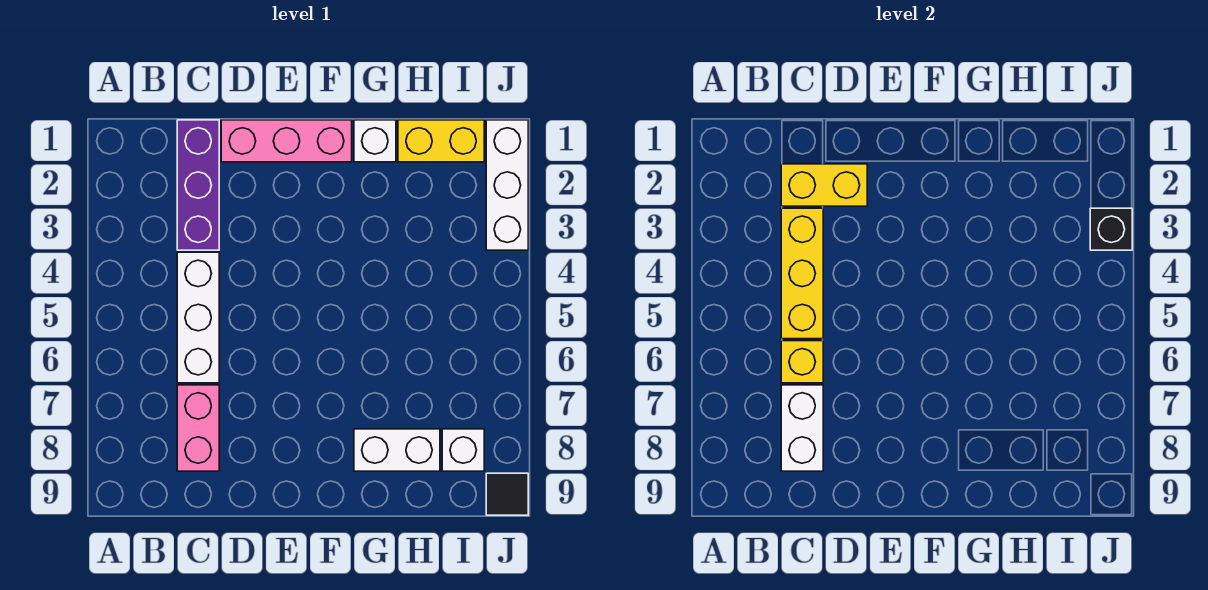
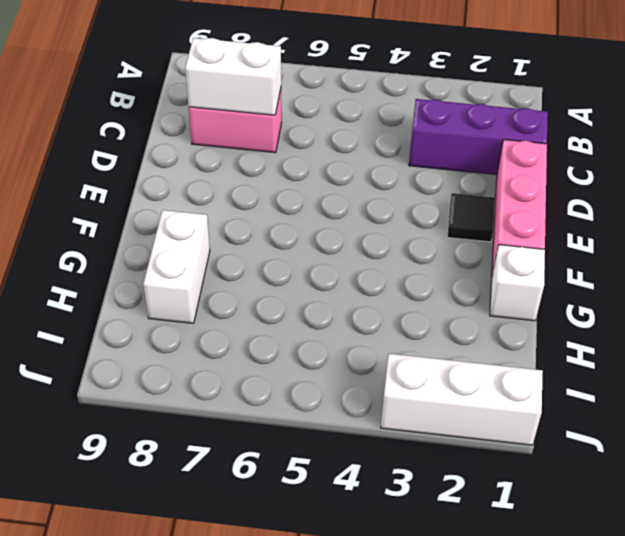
black tile E2 level 1 -> black tile J9 level 1
none -> white brick C4:C6 level 1
none -> yellow brick H1:I1 level 1
none -> white brick I8 level 1

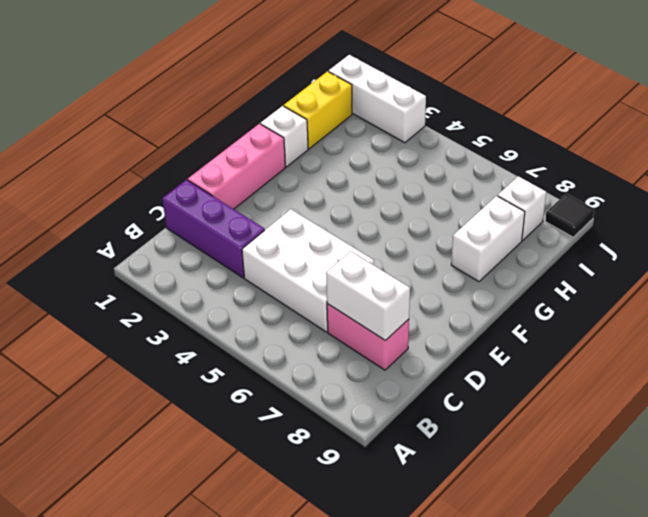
white brick C4:D6 level 1 -> white brick C4:C6 level 1
none -> yellow brick C2:D2 level 2
none -> yellow brick C3:C5 level 2
none -> yellow brick C6 level 2

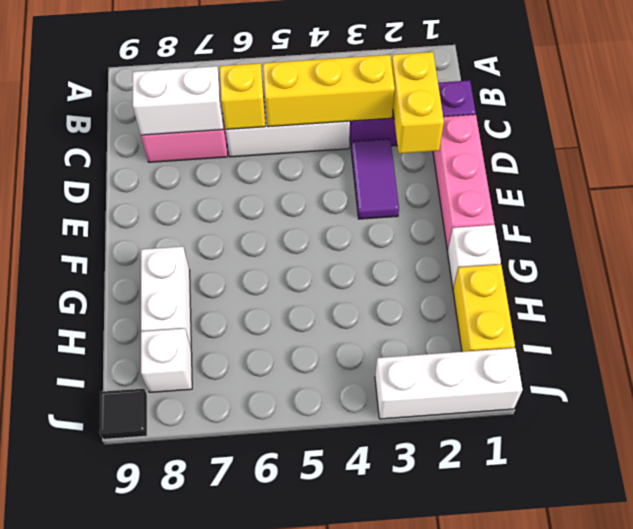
purple tile D3:E3 level 1 -> none
none -> black brick J3 level 2

